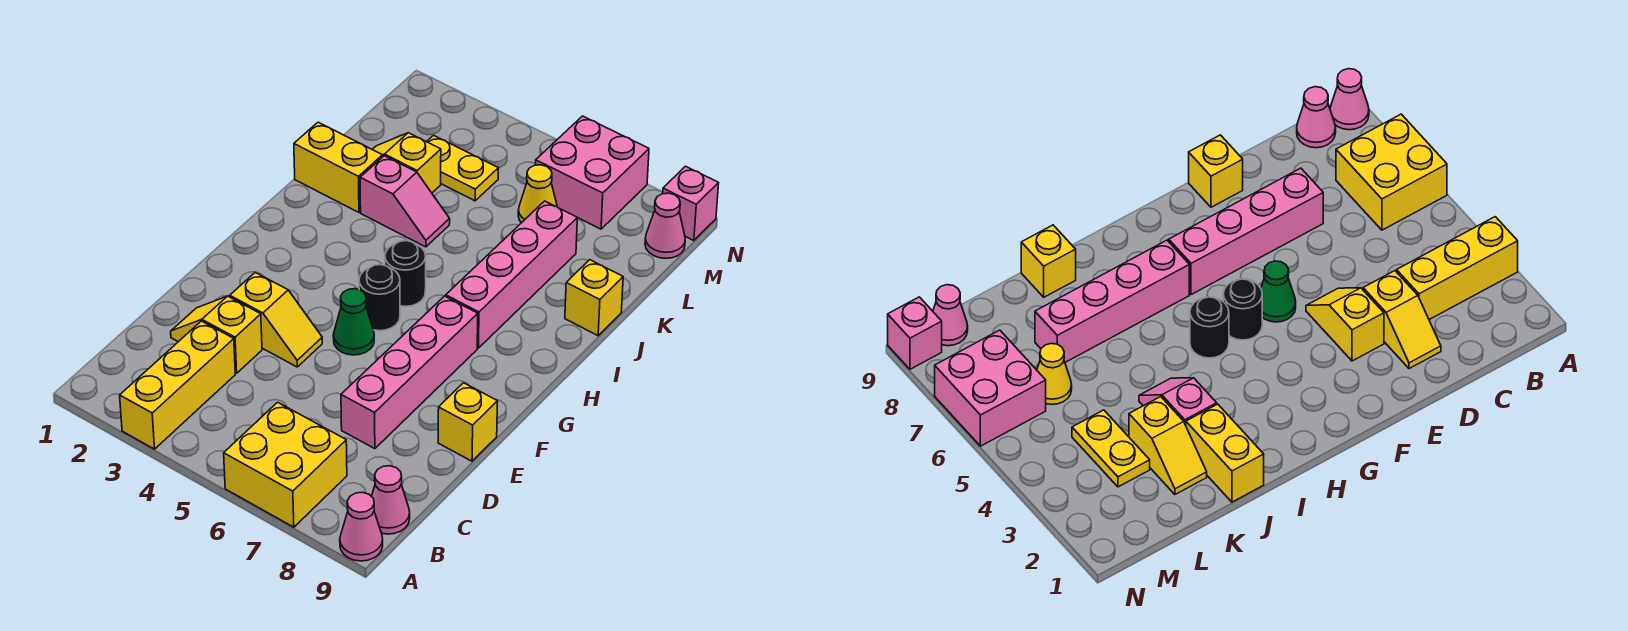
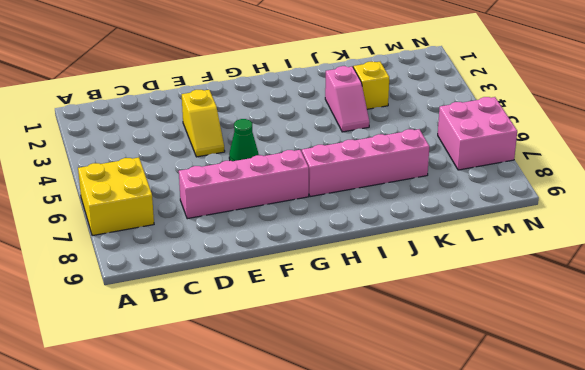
none -> yellow brick A3:C3 level 1
none -> pink cone A9 level 1
none -> pink cone B9 level 1

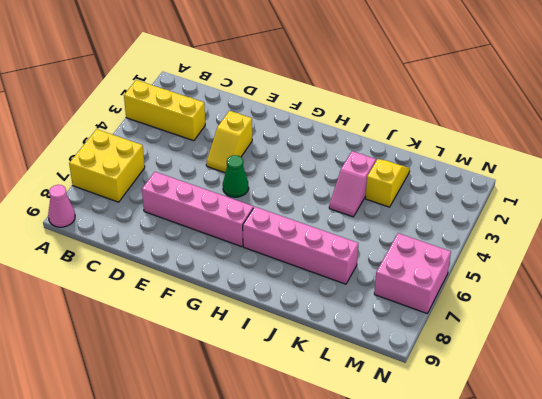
none -> pink cone B9 level 1
none -> yellow slope D2:D3 level 1 top 3
none -> yellow brick E9 level 1

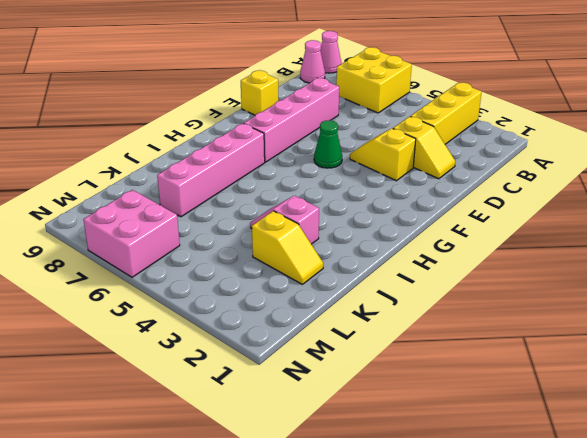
none -> black round brick G5 level 1
none -> black round brick H5 level 1
none -> yellow brick J1:J2 level 1

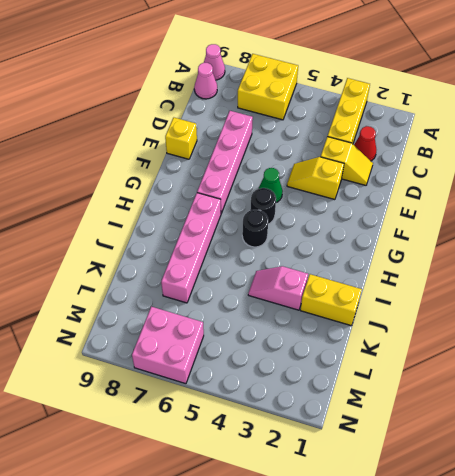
red cone C2 level 1 -> none
none -> yellow brick J9 level 1
none -> yellow slope K2:K3 level 1 top 3
none -> yellow plate L3:L4 level 1

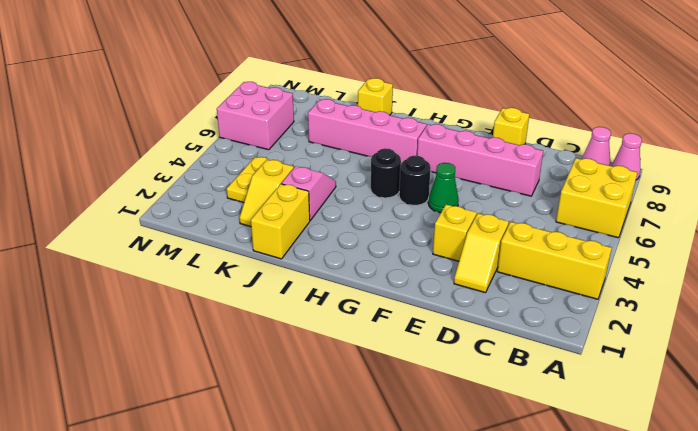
none -> yellow cone L6 level 1
none -> pink cone M9 level 1
none -> pink brick N9 level 1

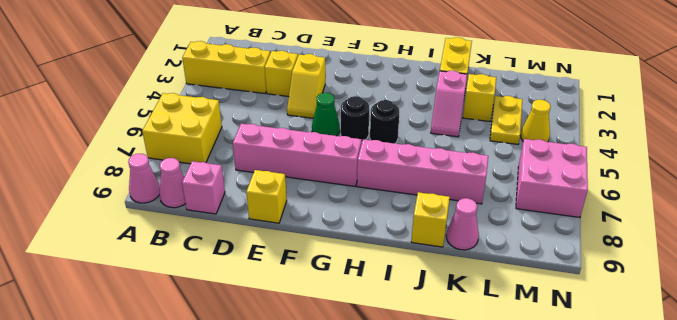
pink brick C9 level 1 -> pink brick N9 level 1
pink cone K9 level 1 -> pink cone M9 level 1
yellow cone M4 level 1 -> yellow cone L6 level 1

